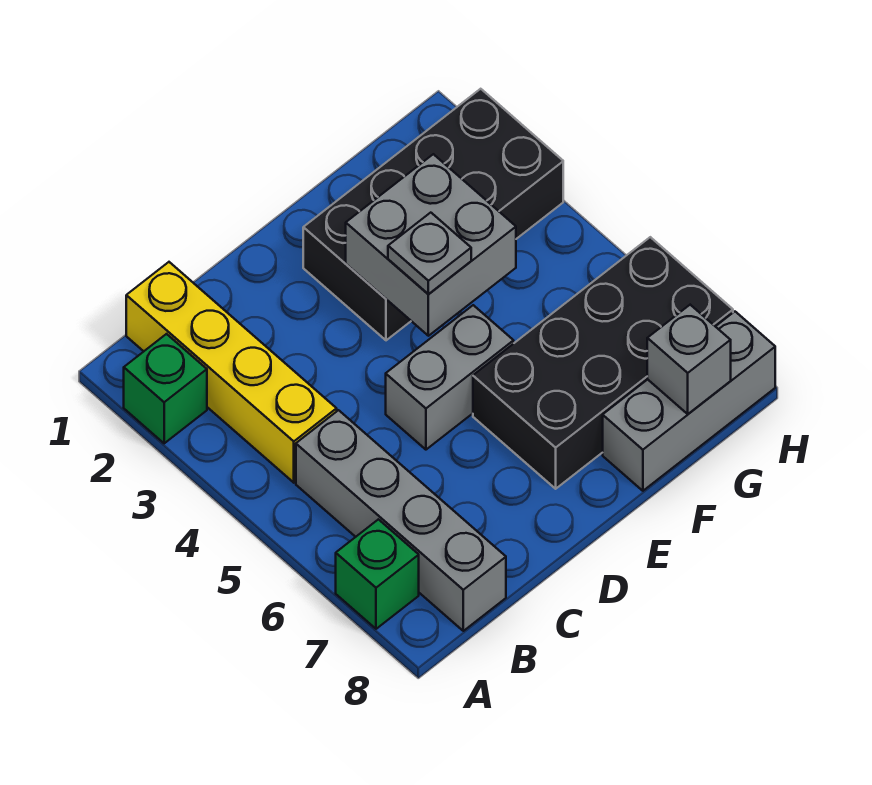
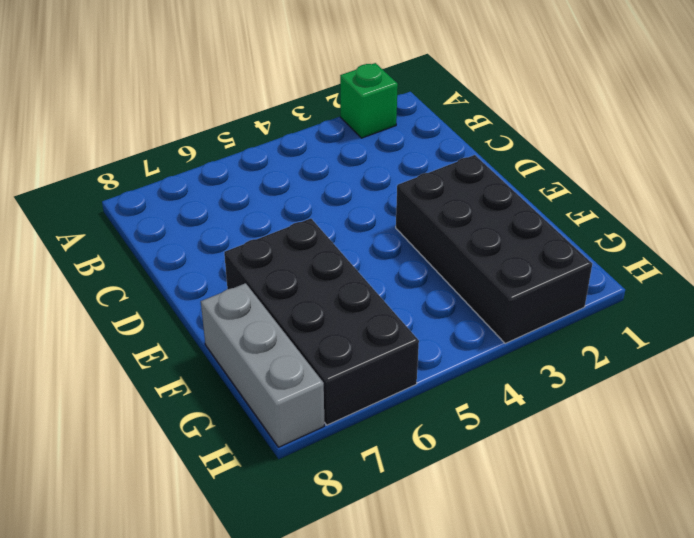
none -> green brick A7 level 1
none -> yellow brick B1:B4 level 1

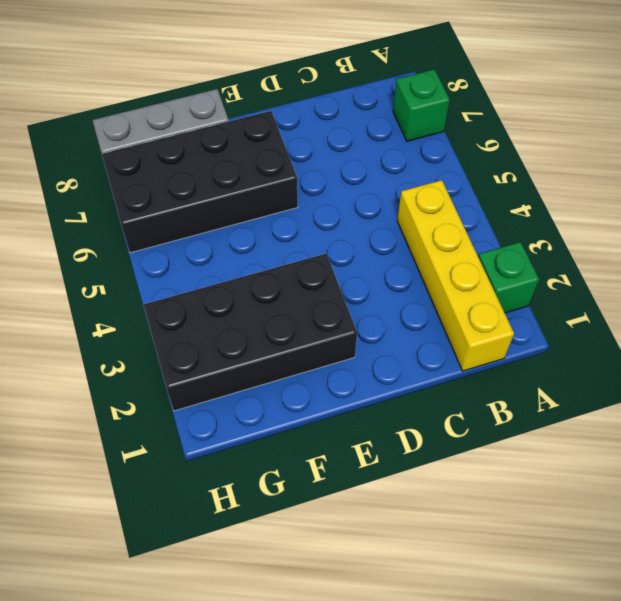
none -> grey brick B5:B8 level 1
none -> grey brick D5:E5 level 1

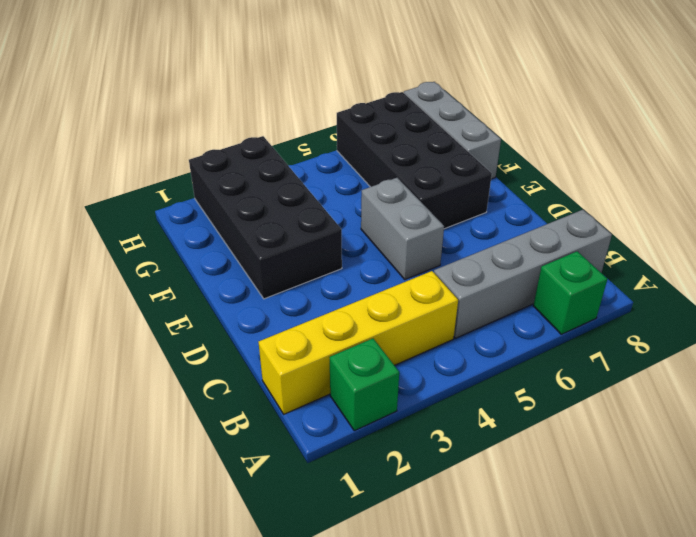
none -> grey brick E3:F4 level 2
none -> grey brick G8 level 2

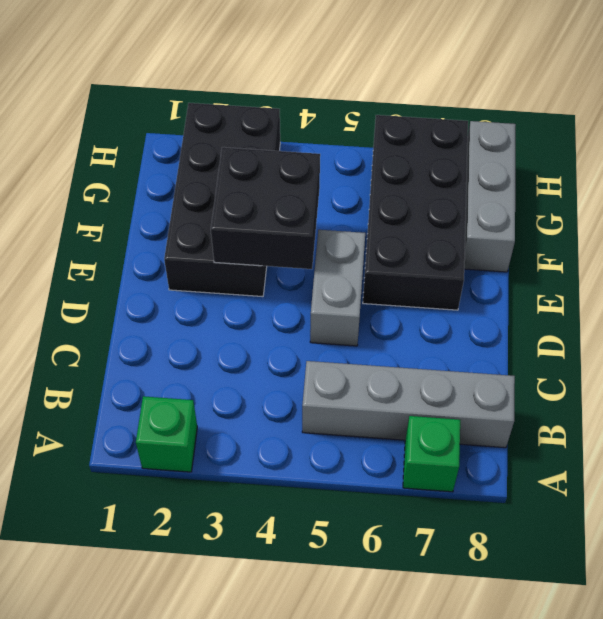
black brick E3:F4 level 2 -> grey brick E3:F4 level 2
none -> yellow brick B1:B4 level 1
none -> grey brick G8 level 2

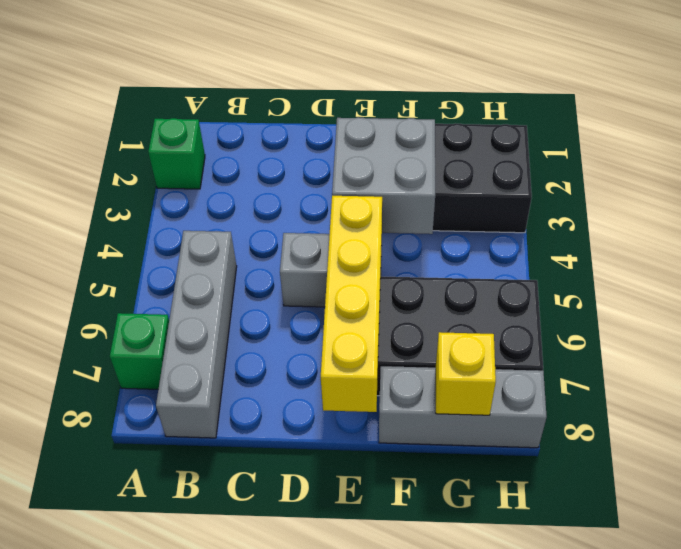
yellow brick E5:E8 level 2 -> yellow brick B1:B4 level 1
yellow brick G8 level 2 -> grey brick G8 level 2
none -> grey plate E4 level 3

